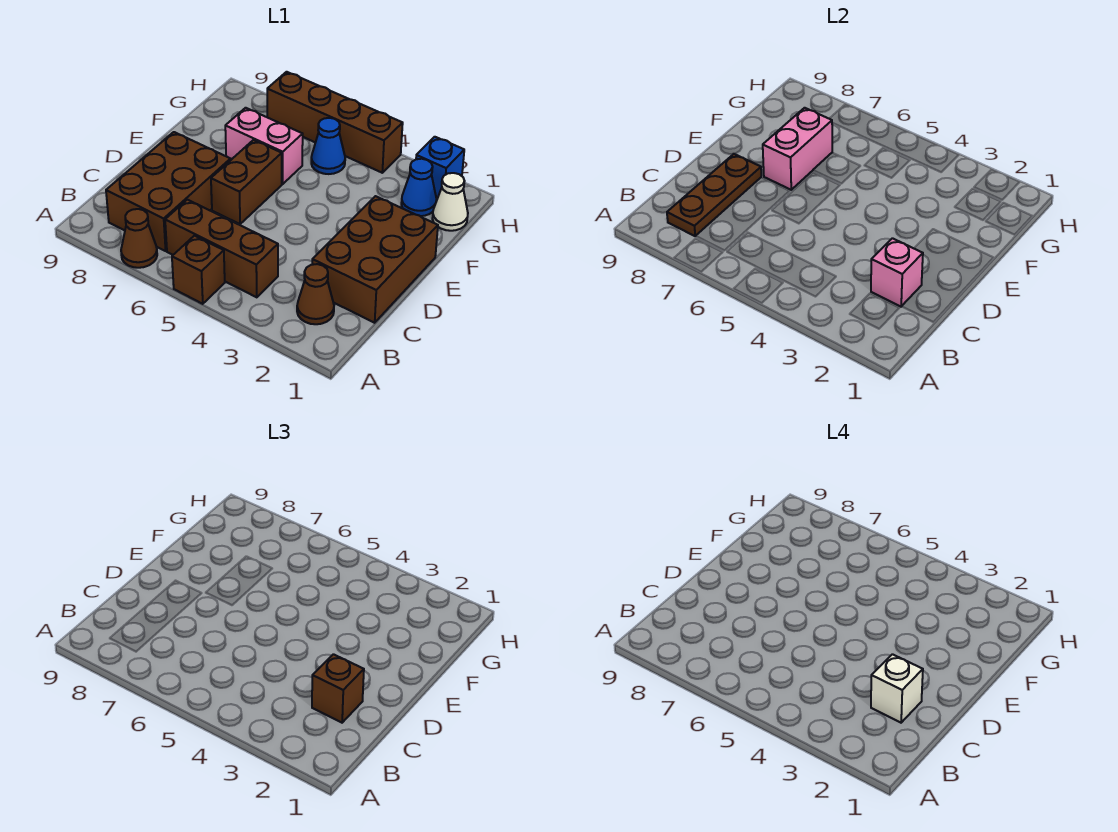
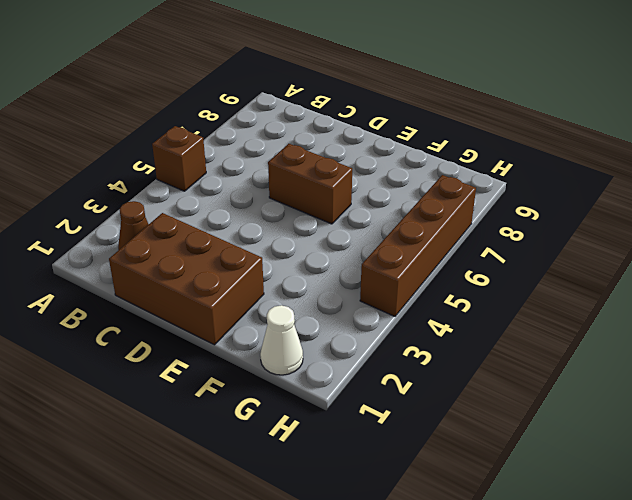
none -> brown cone A7 level 1
none -> brown brick B4:B6 level 1
none -> brown brick B7:D8 level 1

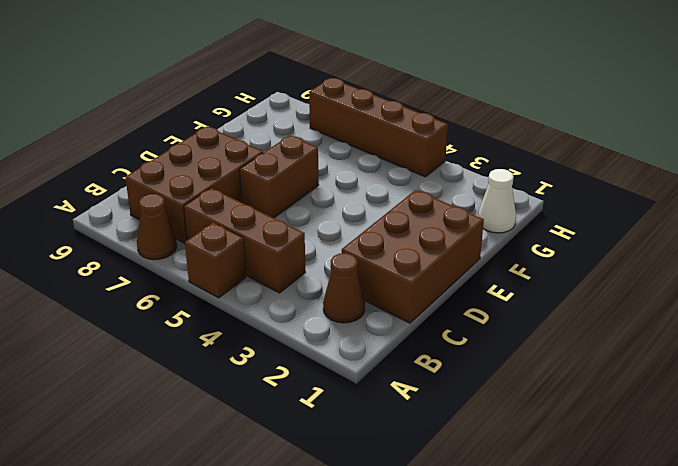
none -> pink brick F6:F7 level 1
none -> blue cone G2 level 1
none -> blue cone G5 level 1

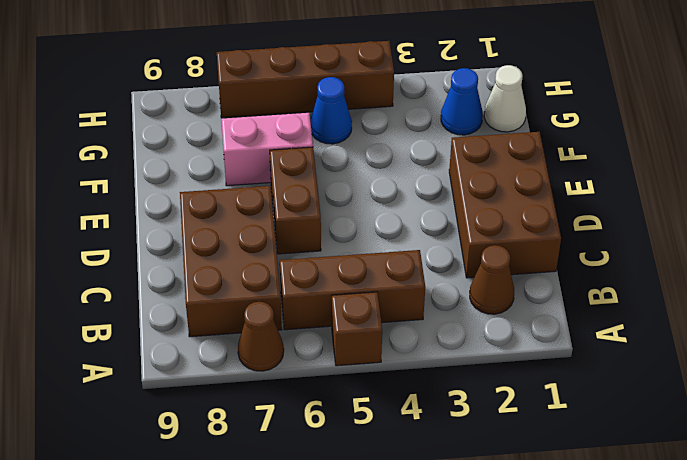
none -> blue brick H2 level 1
none -> brown plate B8:D8 level 2
none -> pink brick C2 level 2

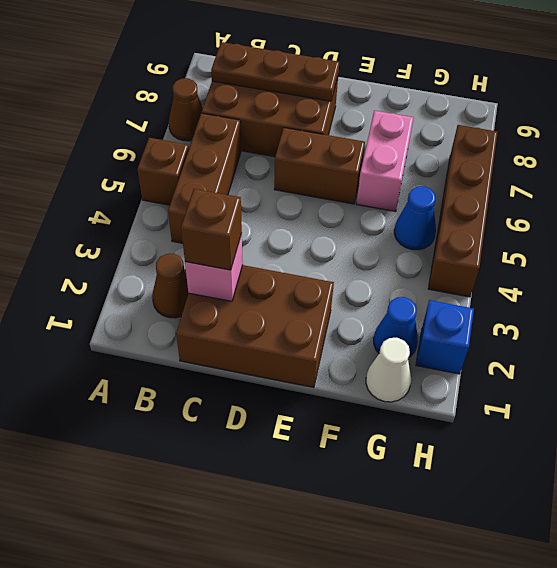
none -> pink brick E7:F7 level 2
none -> white brick C2 level 4

